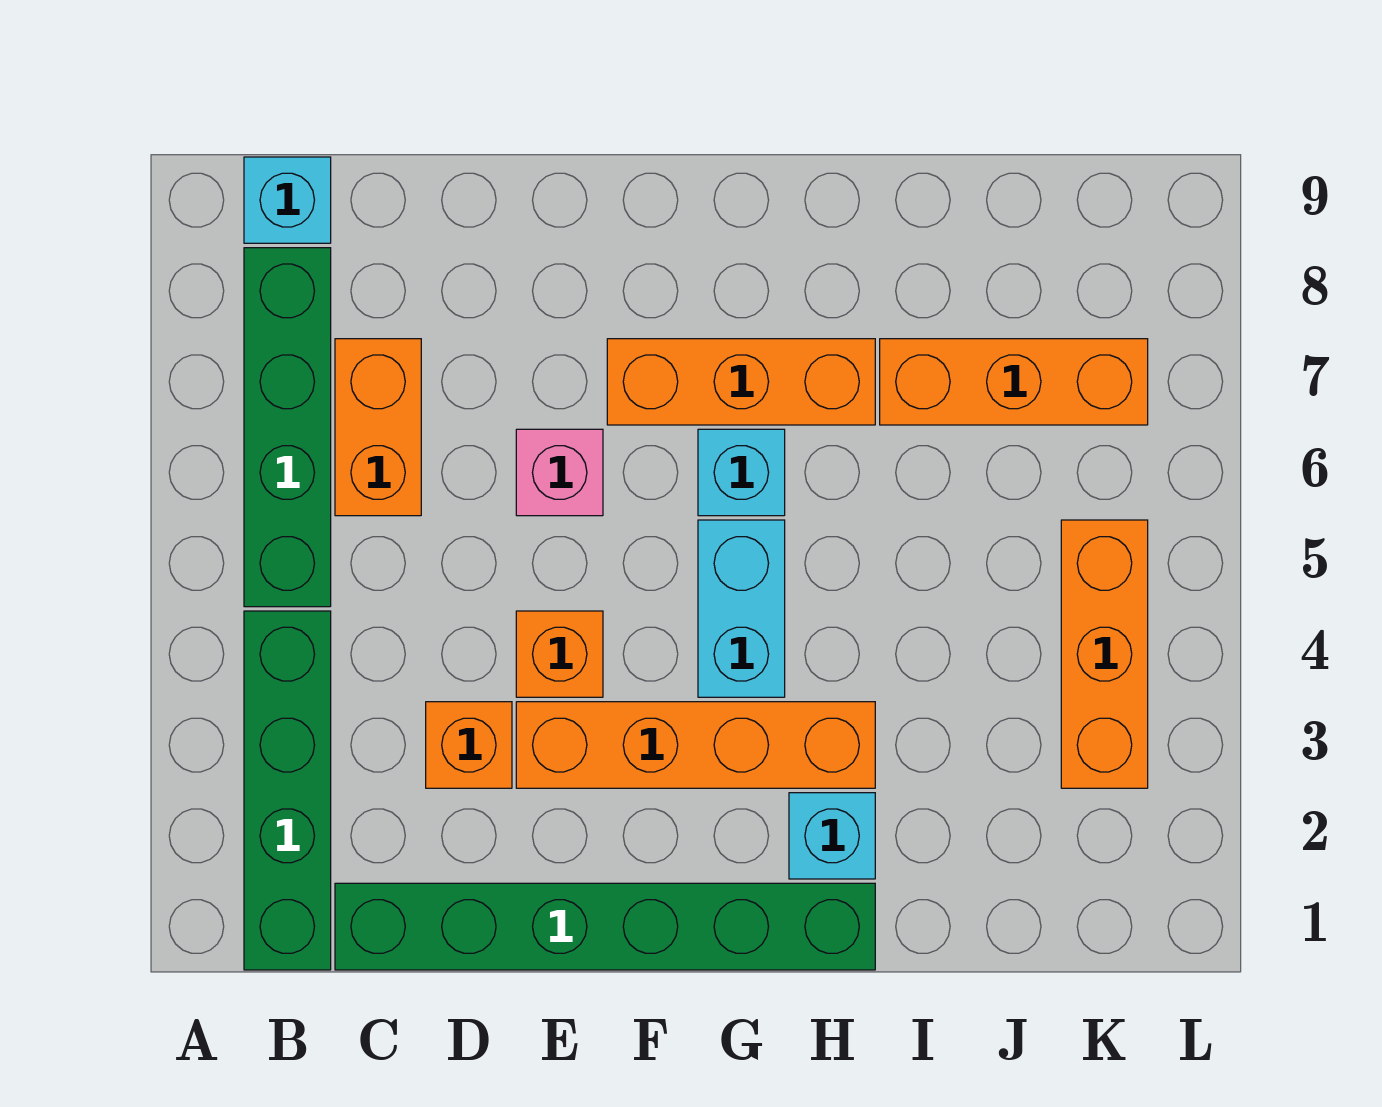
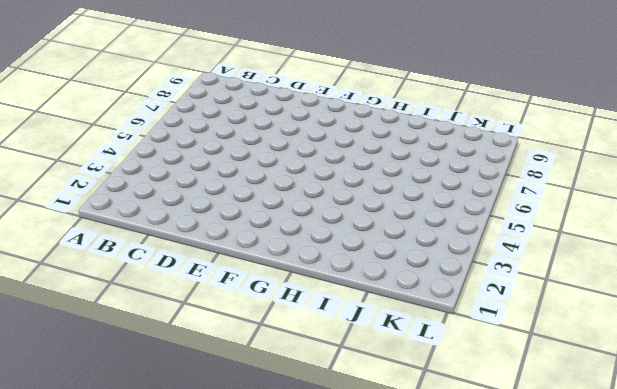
none -> green brick B1:B4 level 1
none -> green brick B5:B8 level 1
none -> cyan brick B9 level 1

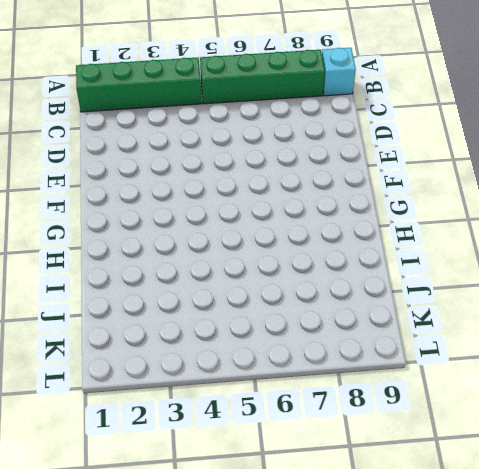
none -> green brick C1:H1 level 1
none -> orange brick C6:C7 level 1
none -> orange brick D3 level 1

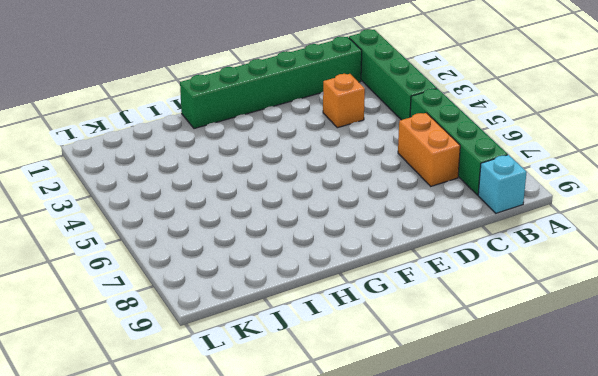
none -> orange brick E3:H3 level 1
none -> orange brick E4 level 1
none -> pink brick E6 level 1

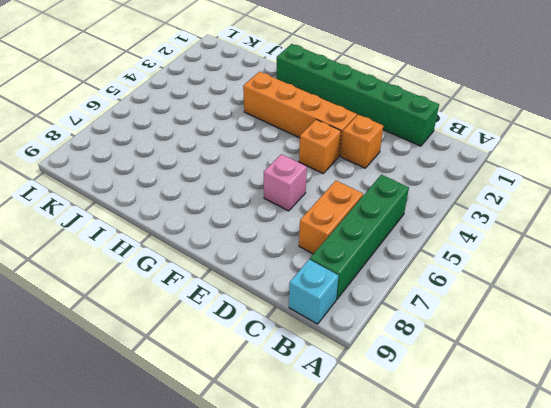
none -> green brick B1:B4 level 1
none -> orange brick F7:H7 level 1
none -> cyan brick G4:G5 level 1

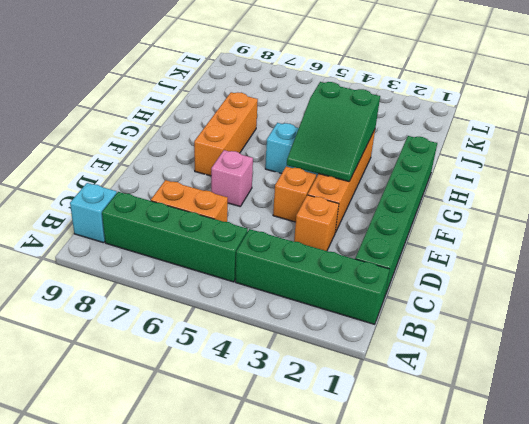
green slope F3:H4 level 2 top H -> none
none -> cyan brick G6 level 1
none -> cyan brick H2 level 1
none -> orange brick I7:K7 level 1

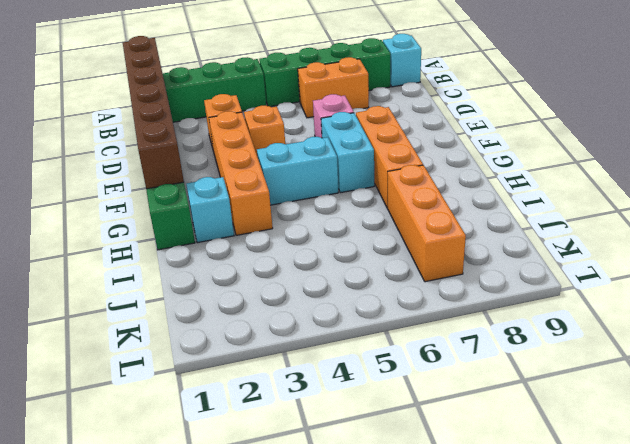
brown brick B1:G1 level 2 -> none
cyan brick F6:G6 level 1 -> cyan brick G6 level 1
none -> orange brick K3:K5 level 1

